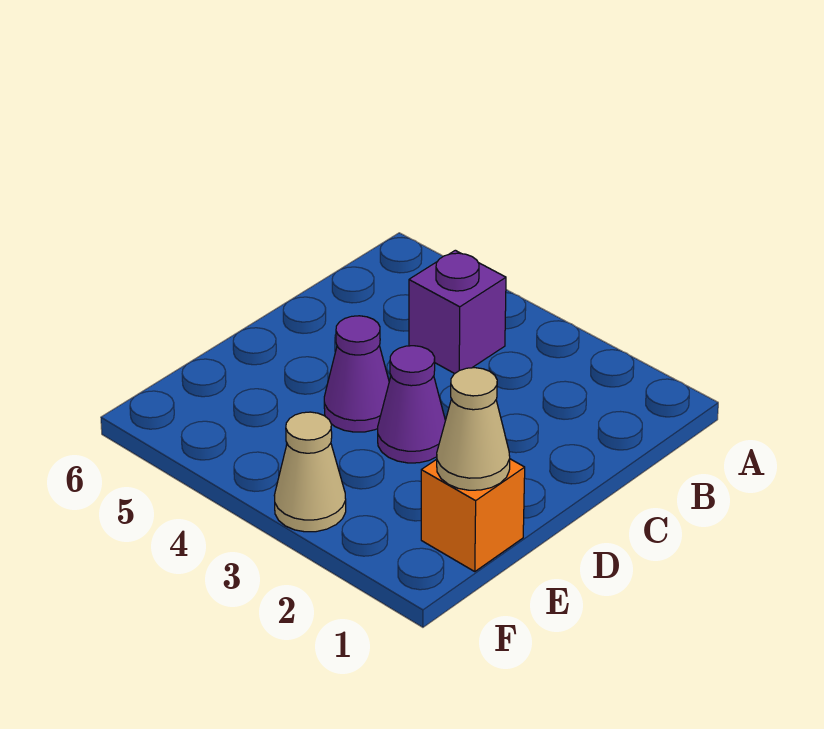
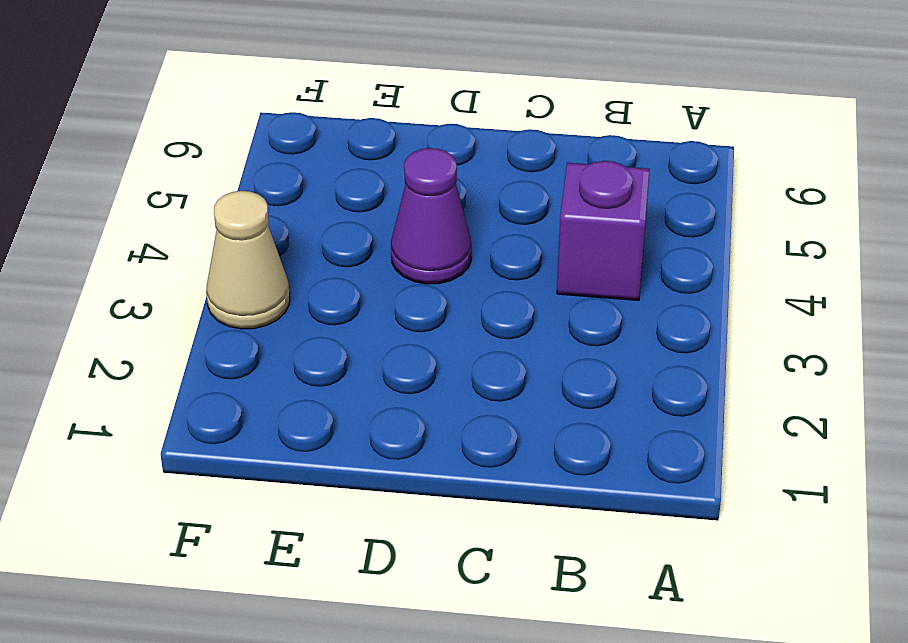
none -> purple cone D3 level 1
none -> orange brick E1 level 1

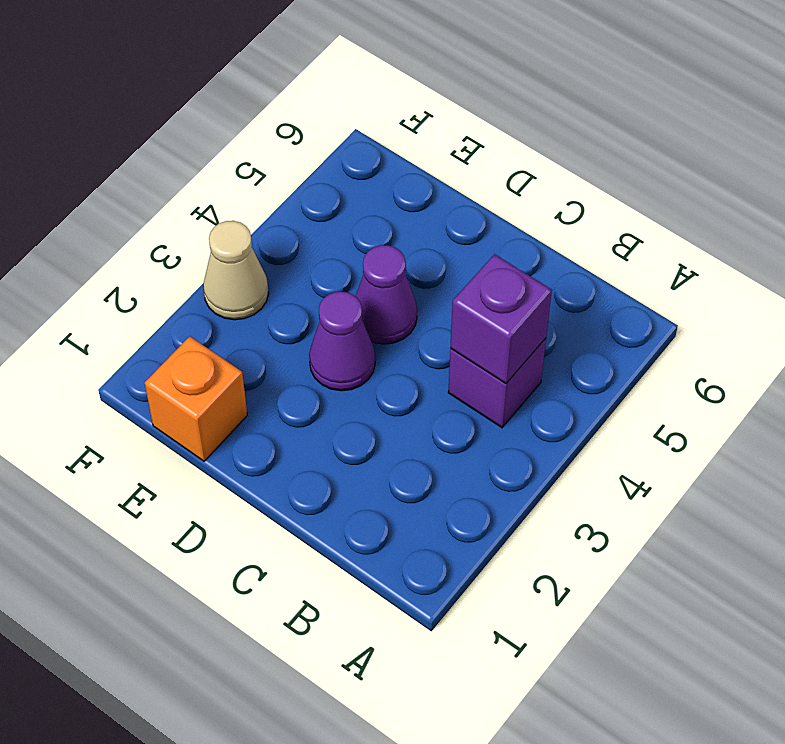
purple brick B4 level 2 -> none
none -> tan cone E1 level 2

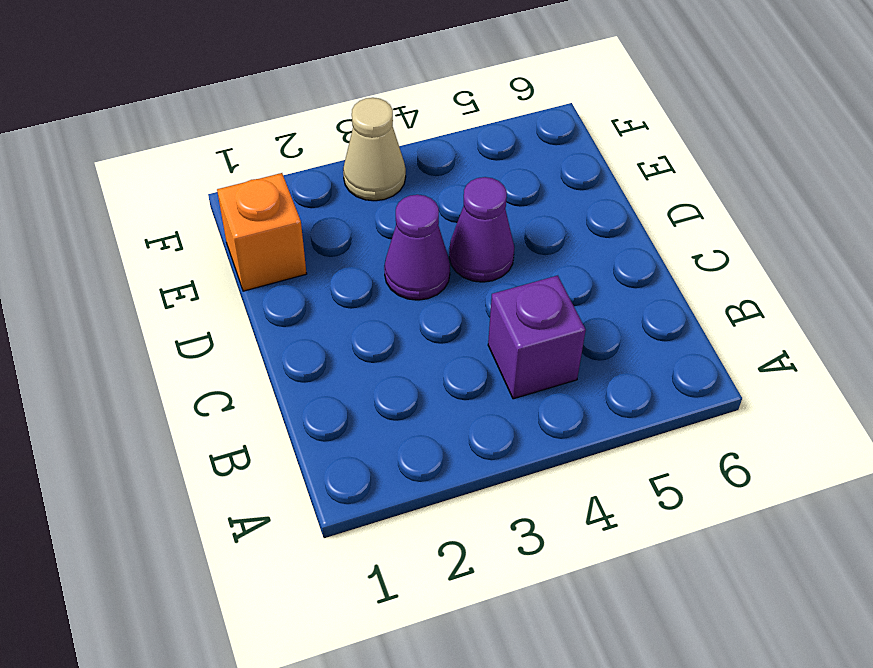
none -> tan cone E1 level 2

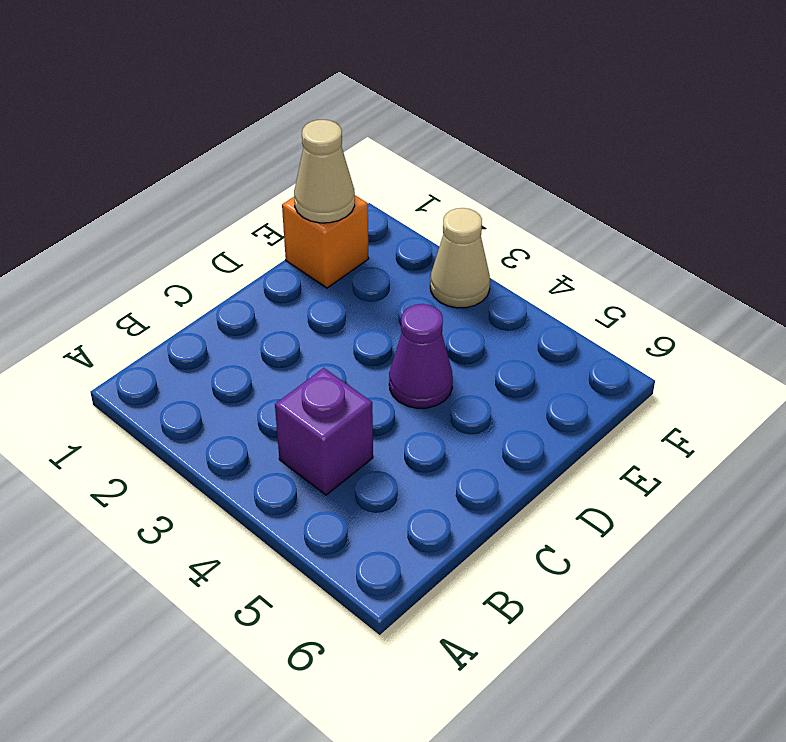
none -> purple cone D3 level 1

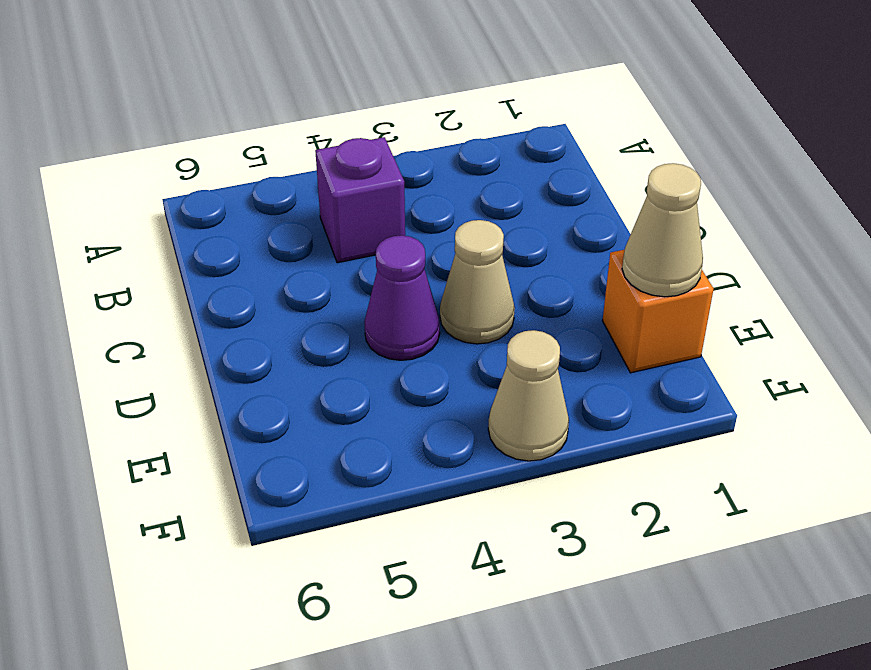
tan cone D3 level 1 -> purple cone D3 level 1

